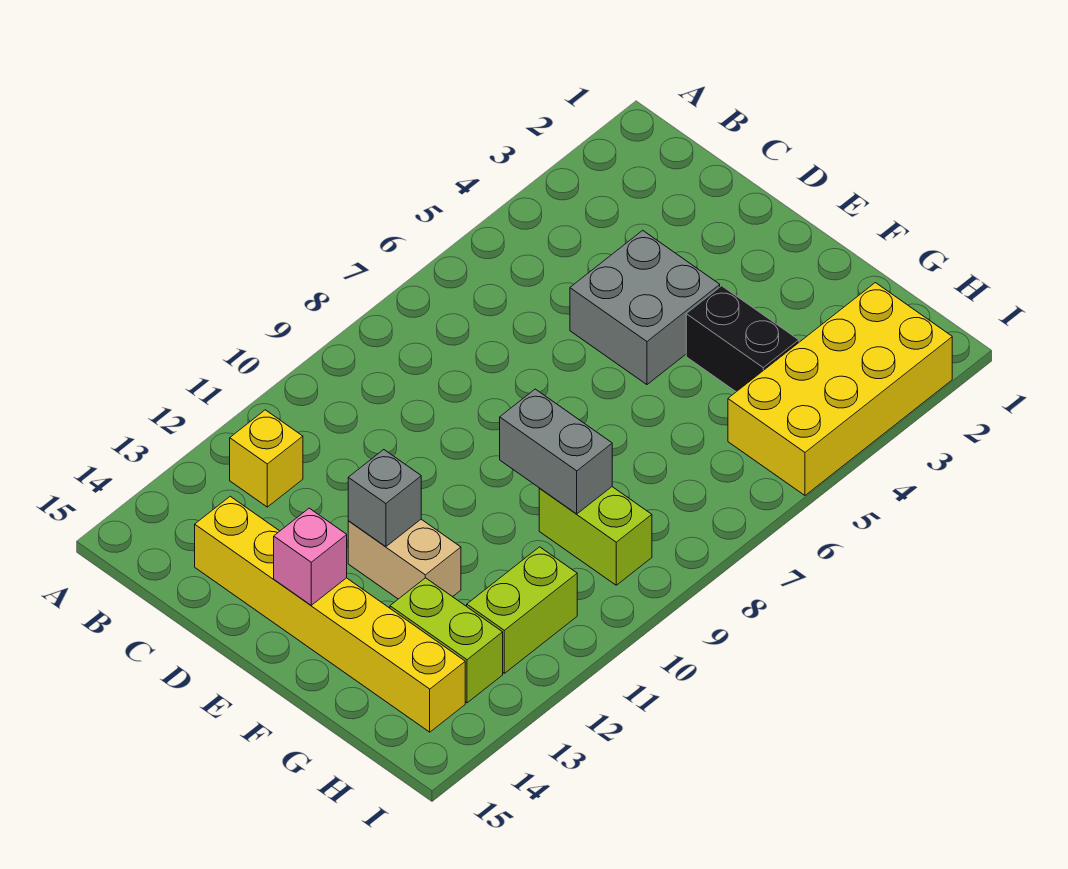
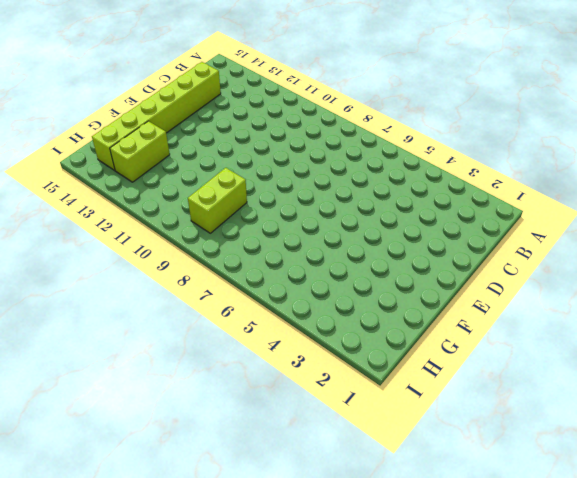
lime brick C14:H14 level 1 -> yellow brick C14:H14 level 1
none -> yellow brick B12 level 1
none -> grey brick D4:E5 level 1
none -> tan brick E12:F12 level 1

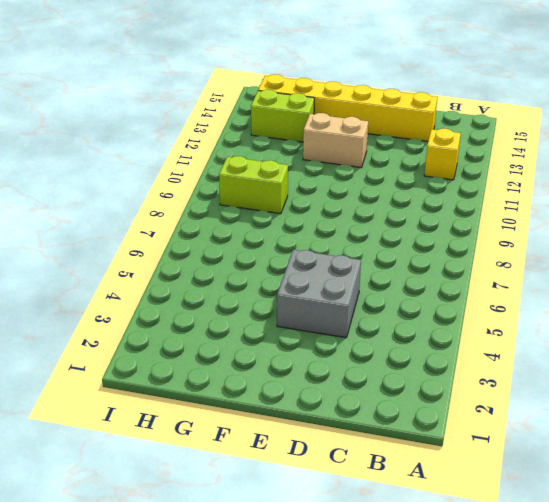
none -> black brick F4:G4 level 1
none -> yellow brick H2:I5 level 1
none -> lime brick H11:H12 level 1

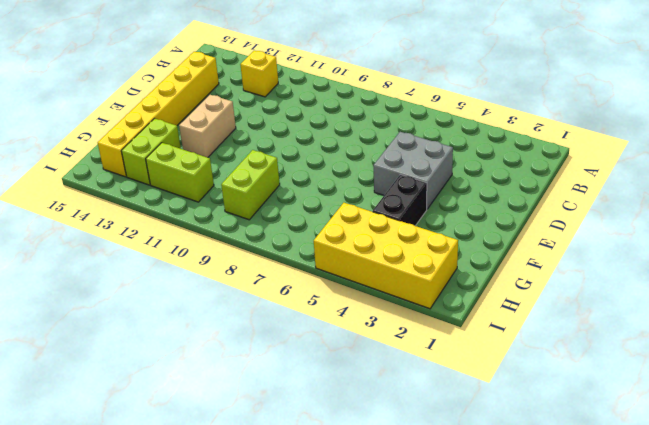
none -> grey brick E12 level 2
none -> pink brick E14 level 2
none -> grey brick F9:G9 level 2

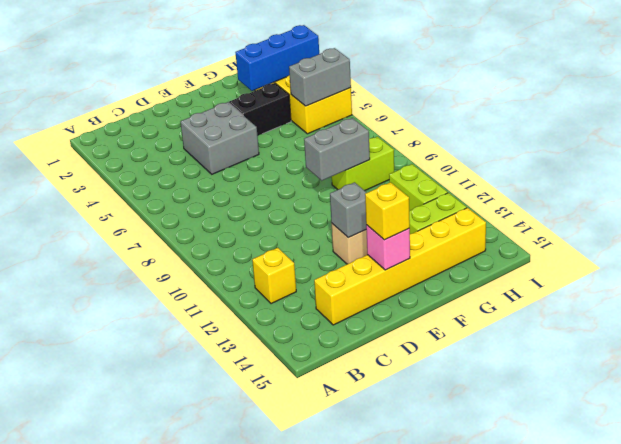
yellow brick E14 level 3 -> none
blue brick G3:I3 level 2 -> none
grey brick H5:I5 level 2 -> none

